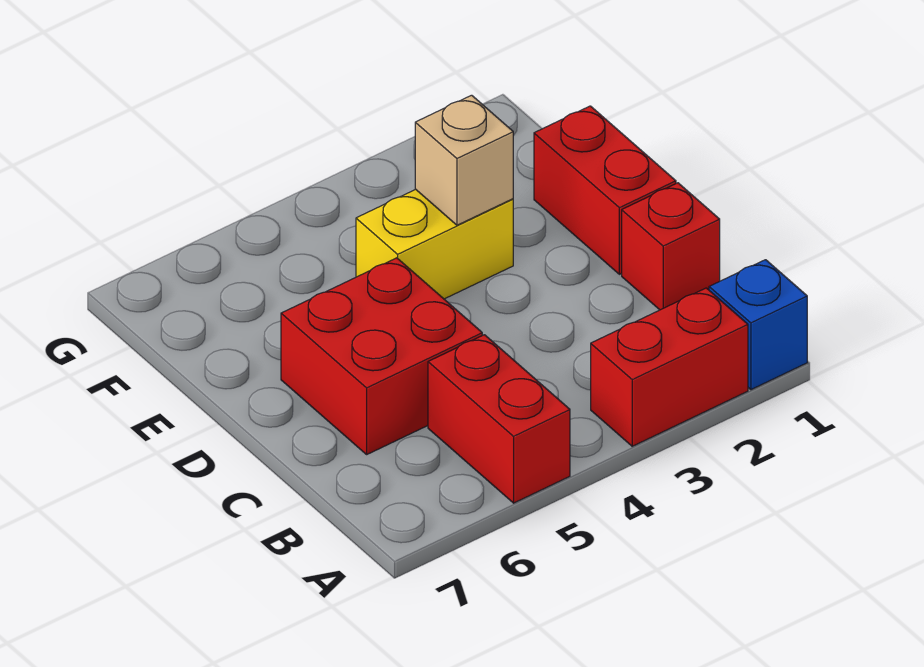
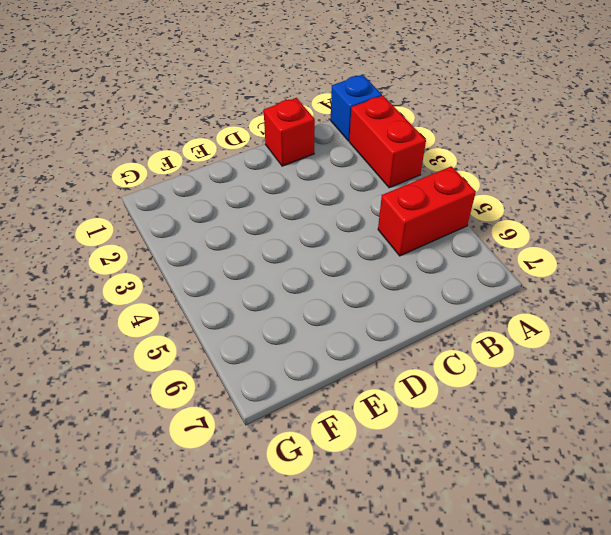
none -> red brick C5:D6 level 1
none -> red brick D1:E1 level 1

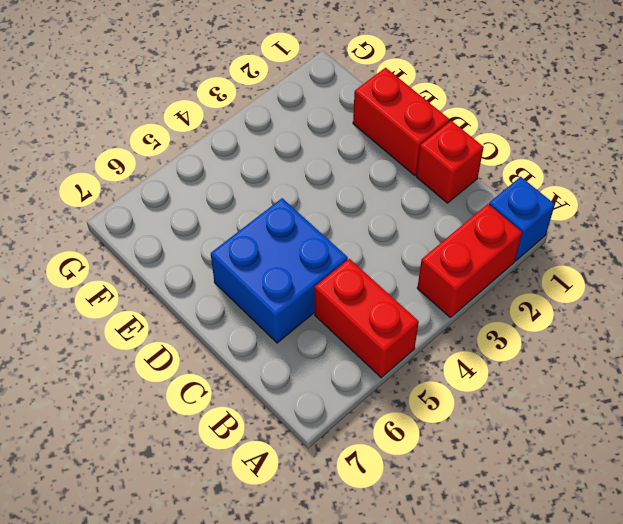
blue brick C5:D6 level 1 -> red brick C5:D6 level 1
none -> yellow brick E3:E4 level 1
none -> tan brick E3 level 2

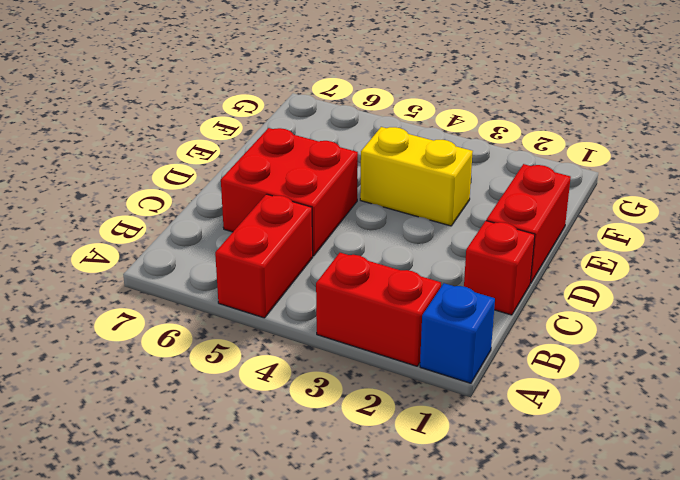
none -> tan brick E3 level 2

